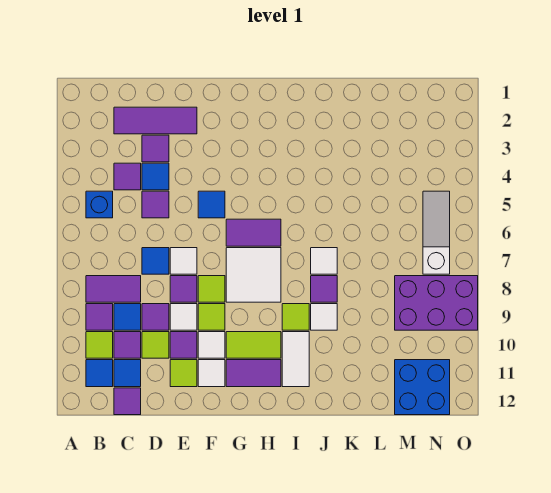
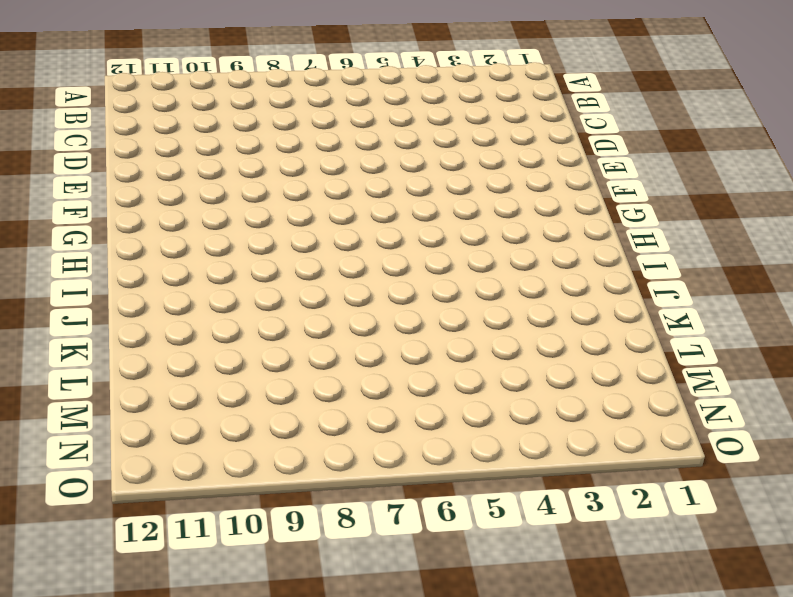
none -> blue brick B5 level 1
none -> purple tile B8:C8 level 1
none -> purple tile B9 level 1
none -> lime tile B10 level 1

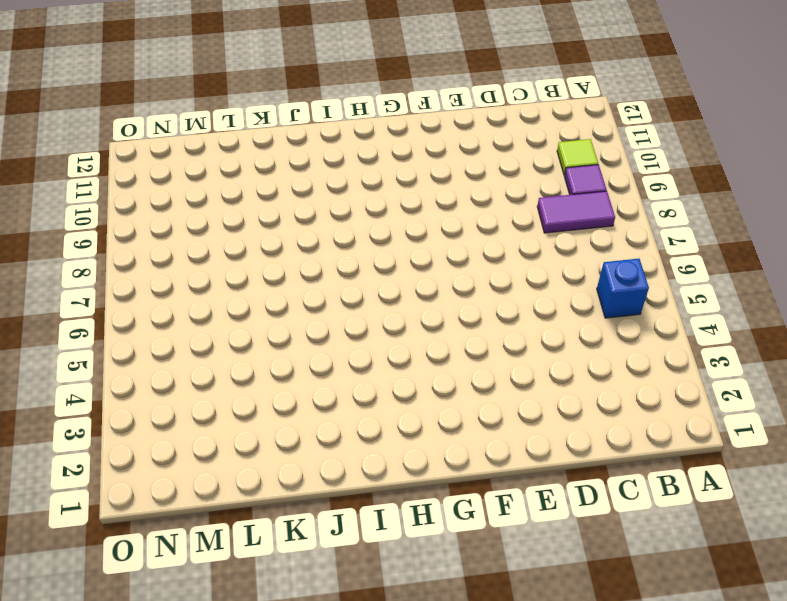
none -> blue tile B11 level 1
none -> purple tile C2:E2 level 1
none -> purple tile C4 level 1
none -> blue tile C9 level 1

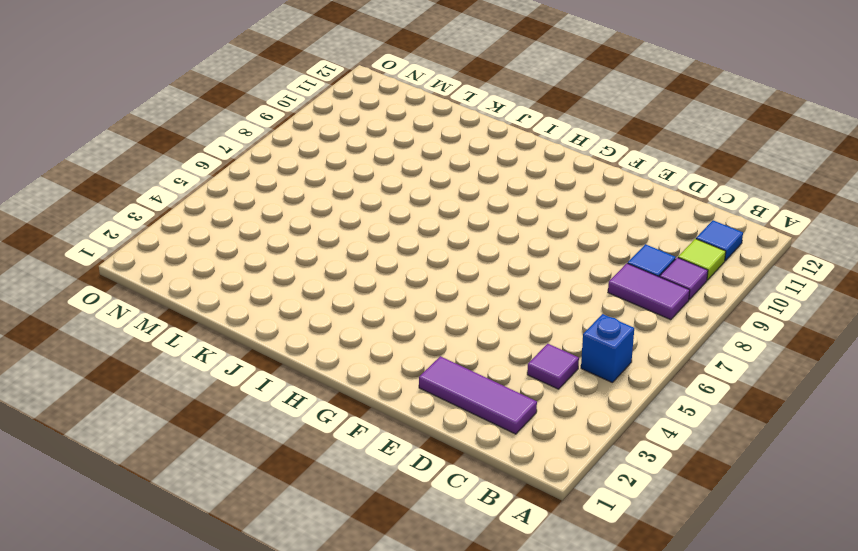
none -> purple tile C10 level 1
none -> blue tile C11 level 1
none -> purple tile C12 level 1
none -> purple tile D3 level 1

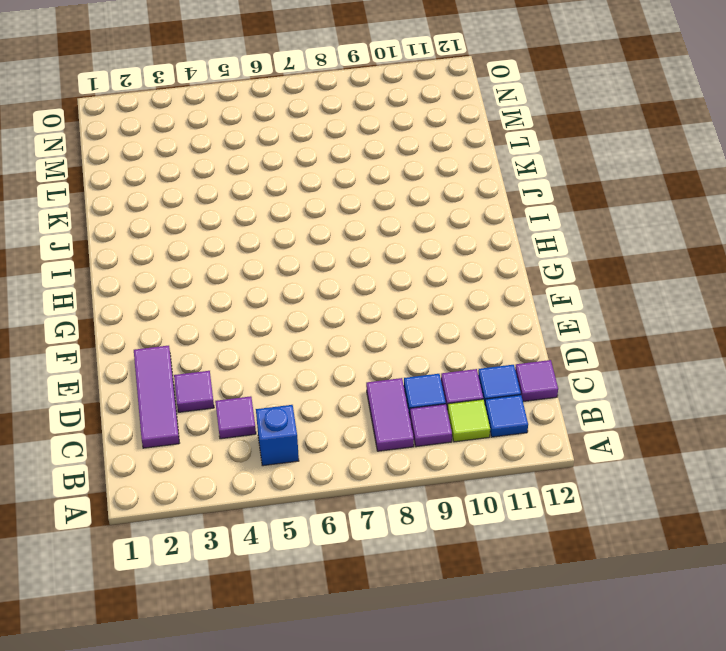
none -> blue tile D4 level 1
none -> purple tile D5 level 1
none -> blue tile D7 level 1
none -> purple tile D9 level 1

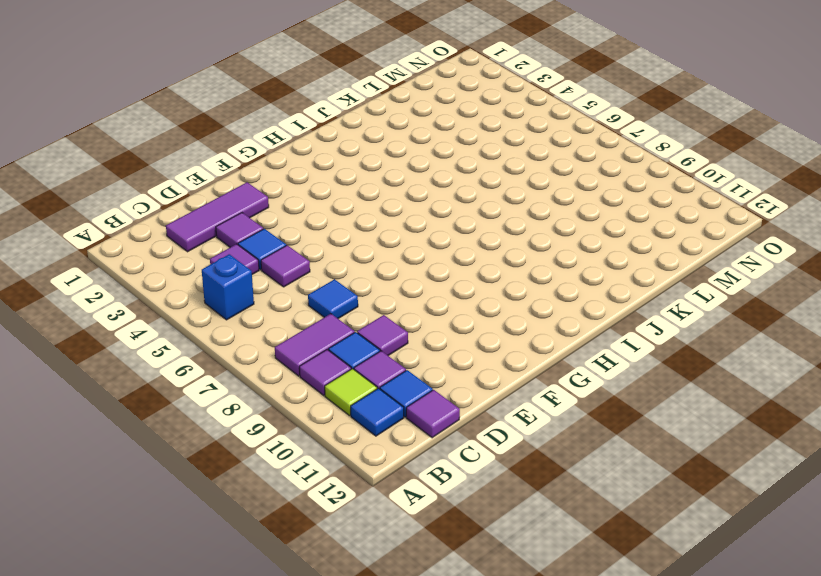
none -> lime tile D10 level 1
none -> white tile E7 level 1
none -> purple tile E8 level 1
none -> white tile E9 level 1

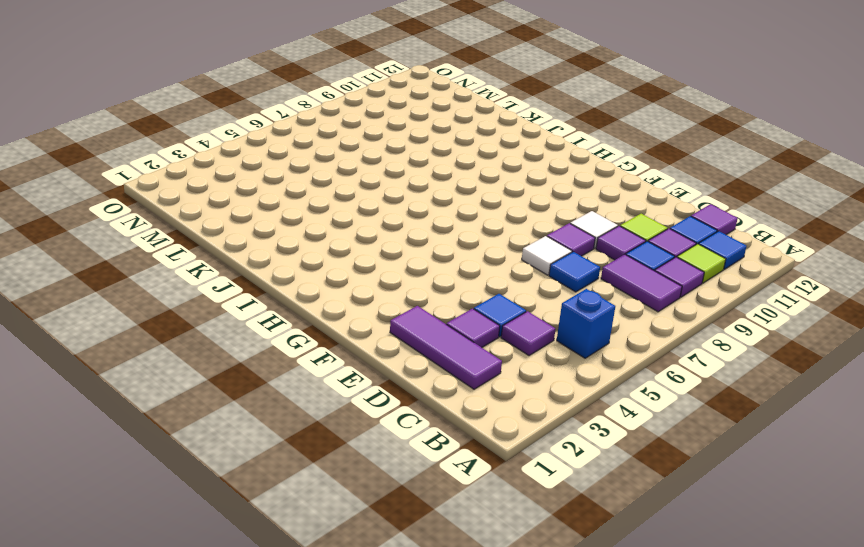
none -> purple tile D5 level 1
none -> purple tile E10 level 1
none -> lime tile E11 level 1
none -> blue tile F5 level 1

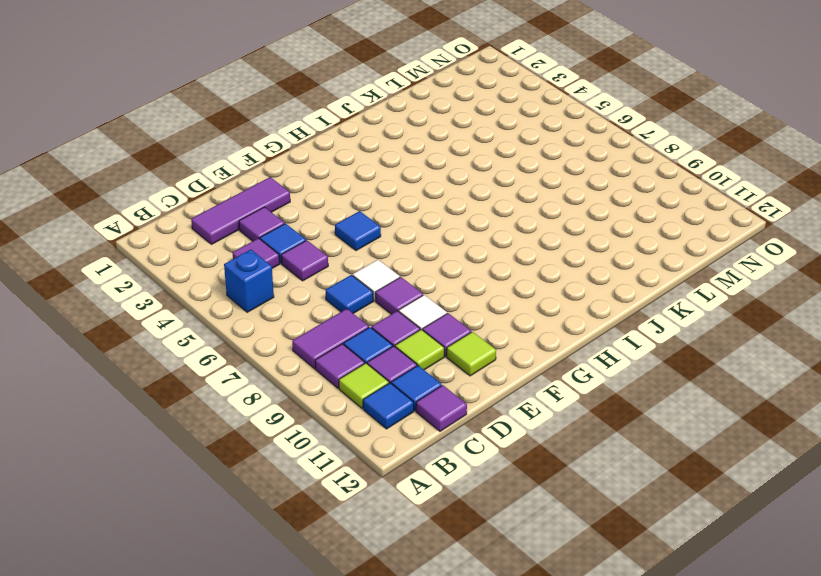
none -> lime tile F8 level 1
none -> lime tile F9 level 1
none -> white tile F10 level 1
none -> white tile F11 level 1

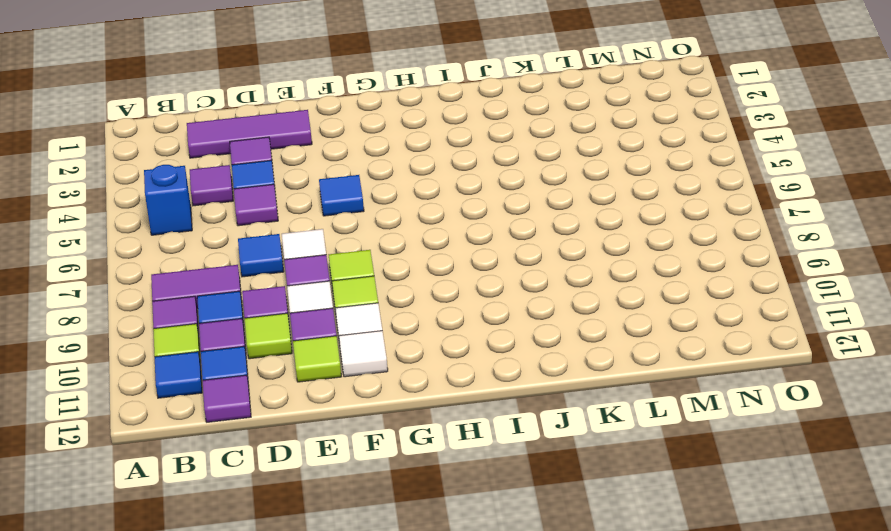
none -> purple tile G6:H6 level 1
none -> white tile G7:H8 level 1
none -> lime tile G10:H10 level 1
none -> purple tile G11:H11 level 1

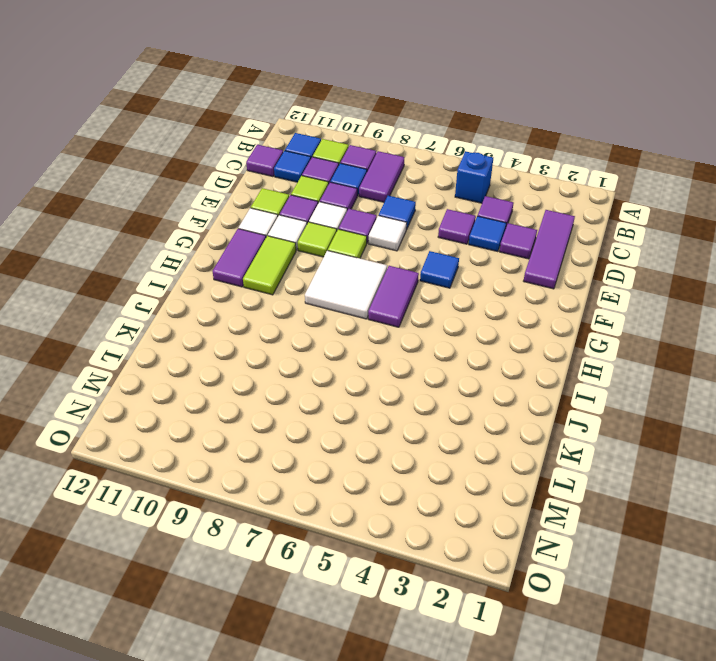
none -> lime tile I9 level 1
none -> white tile I10:I11 level 1
none -> white tile J7 level 1
none -> purple tile J8 level 1

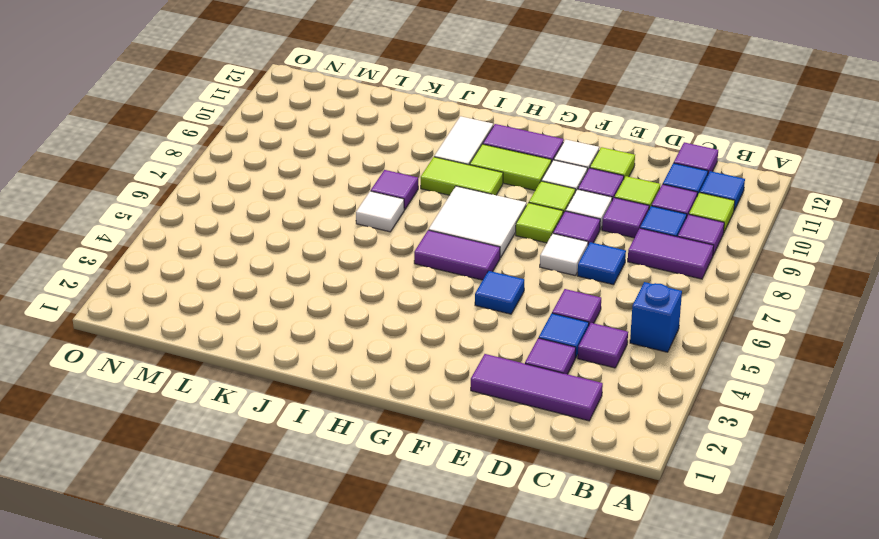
lime tile H9:I9 level 1 -> lime tile I9 level 1
none -> white tile J9 level 1
none -> purple brick M8:O9 level 1
none -> blue brick M11:N12 level 1
none -> white slope N5:N7 level 1 top 7

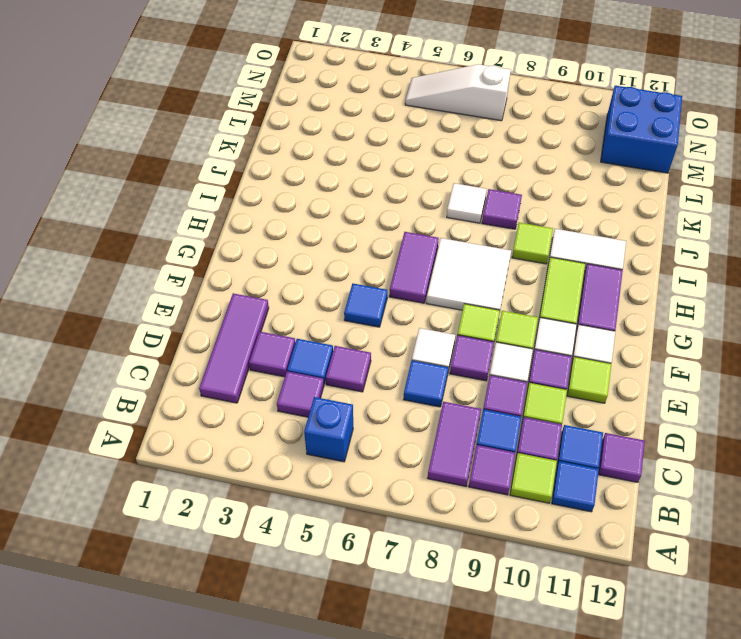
none -> white tile J9 level 1
none -> purple brick M8:O9 level 1

